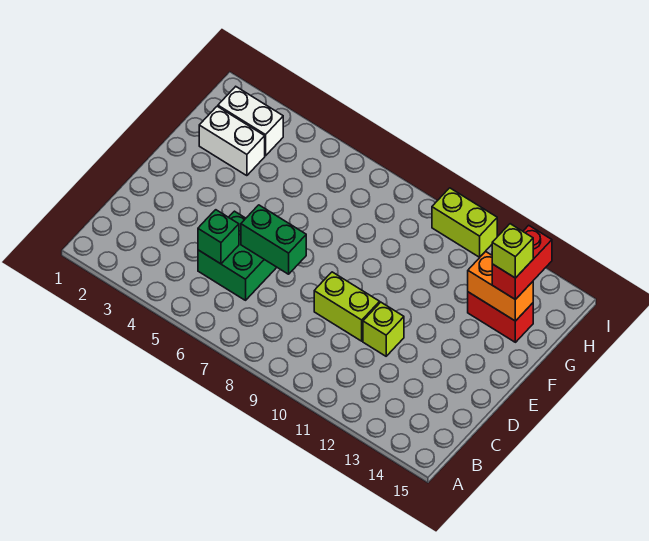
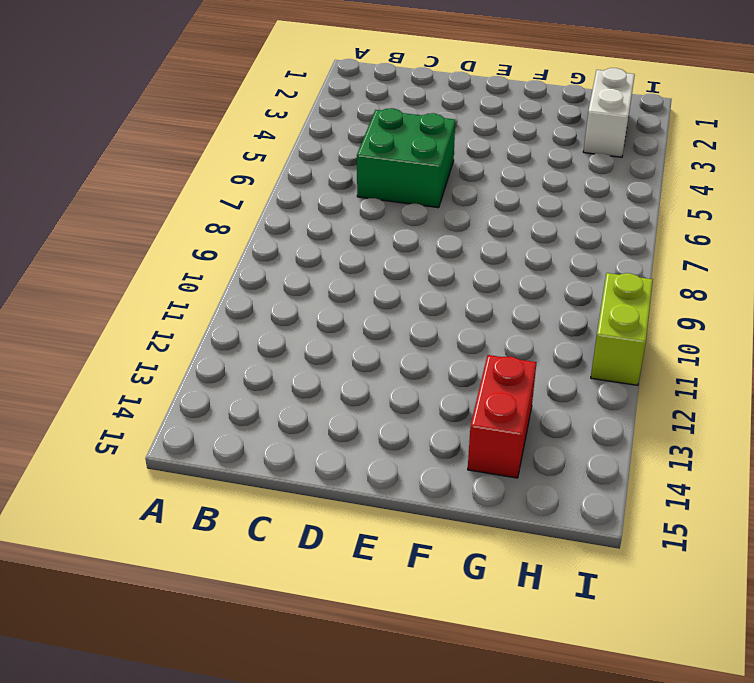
none -> lime brick D9:D10 level 1
none -> lime brick D11 level 1
none -> white brick G2:G3 level 1

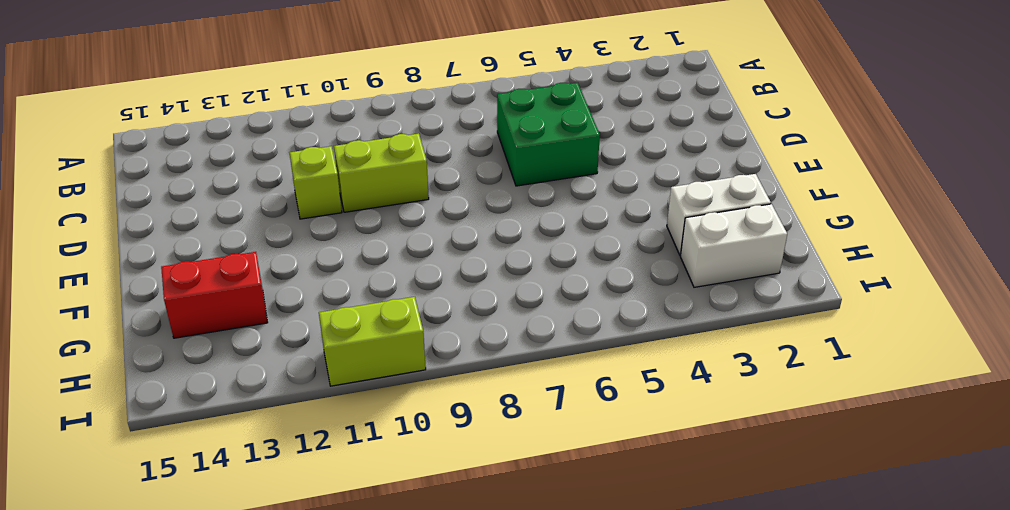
none -> green brick C5 level 2
none -> green brick D6:D7 level 2
none -> orange brick G13:G14 level 2

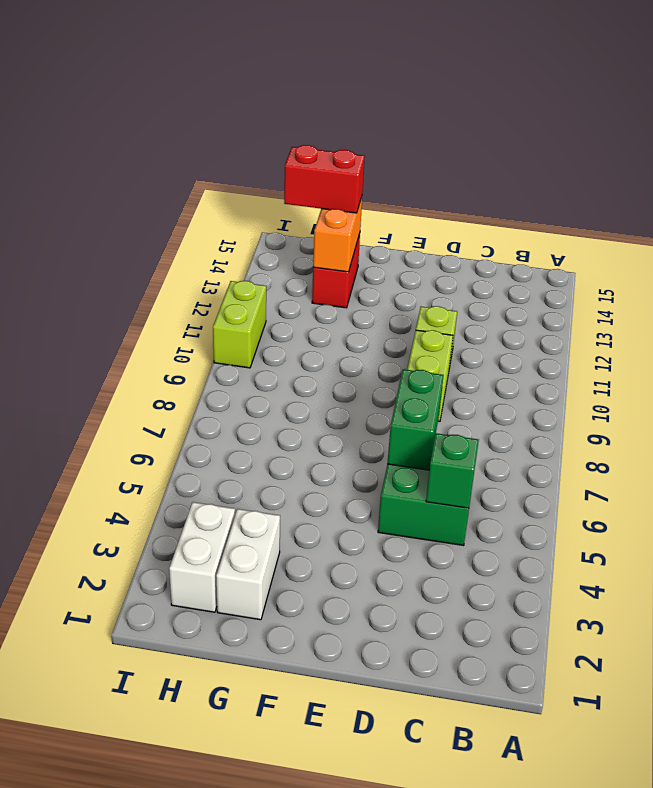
none -> lime brick G14 level 4

